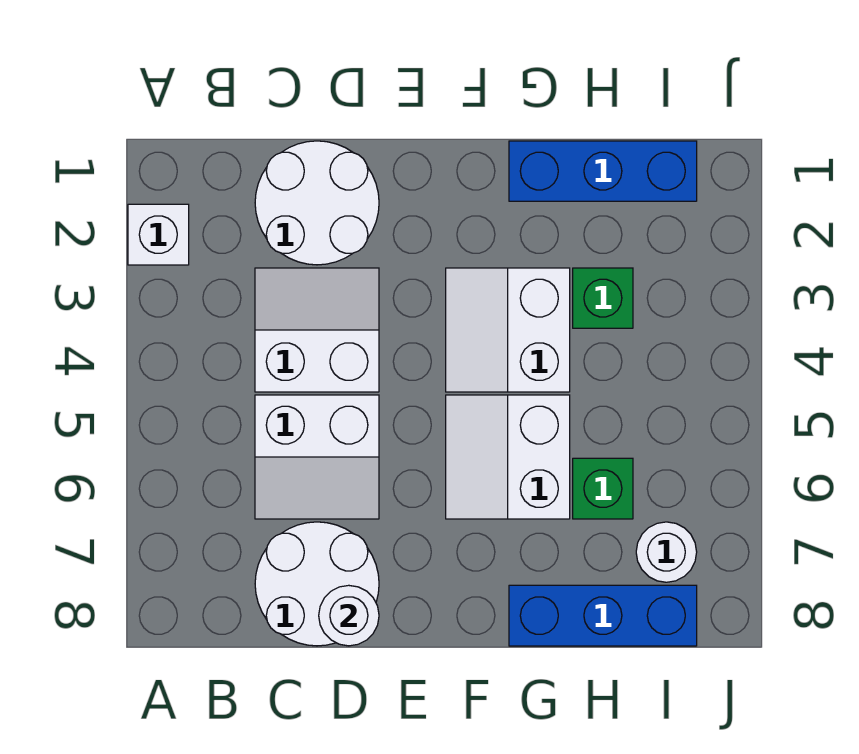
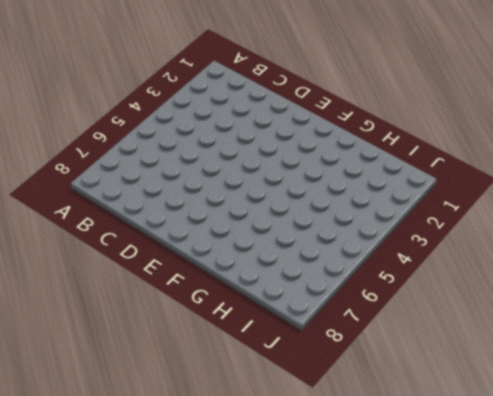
none -> white brick A2 level 1
none -> white round brick C1:D2 level 1
none -> white slope C3:D4 level 1 top 4

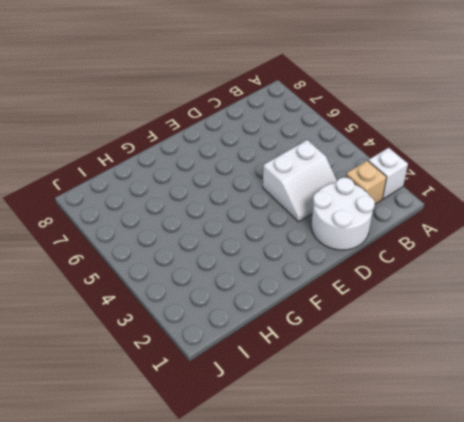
tan brick B2 level 1 -> none
none -> white slope C5:D6 level 1 top 5
none -> white round brick C7:D8 level 1
none -> white slope F3:G4 level 1 top G

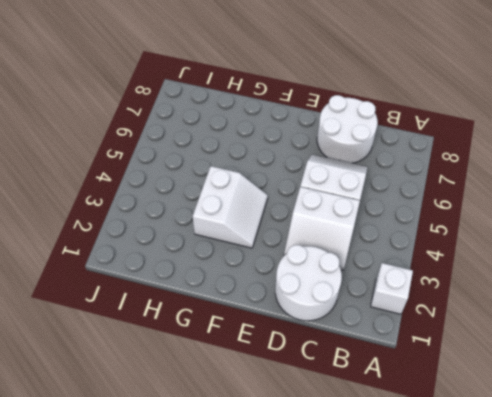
none -> white slope F5:G6 level 1 top G
none -> blue brick G1:I1 level 1
none -> blue brick G8:I8 level 1

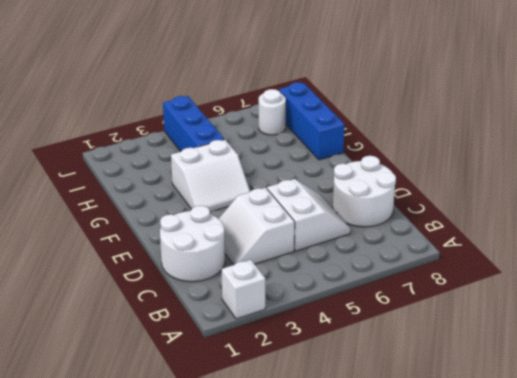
blue brick H4:J4 level 1 -> blue brick G1:I1 level 1
none -> white slope F5:G6 level 1 top G
none -> green brick H3 level 1
none -> green brick H6 level 1

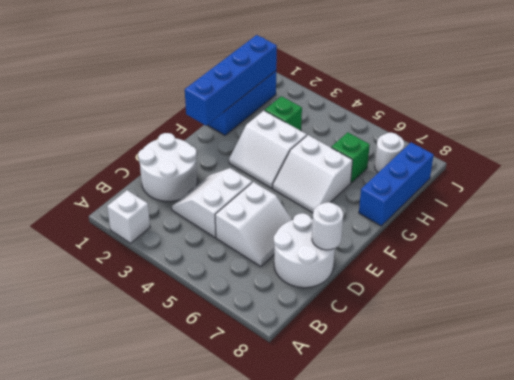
blue brick F1:I1 level 2 -> none

